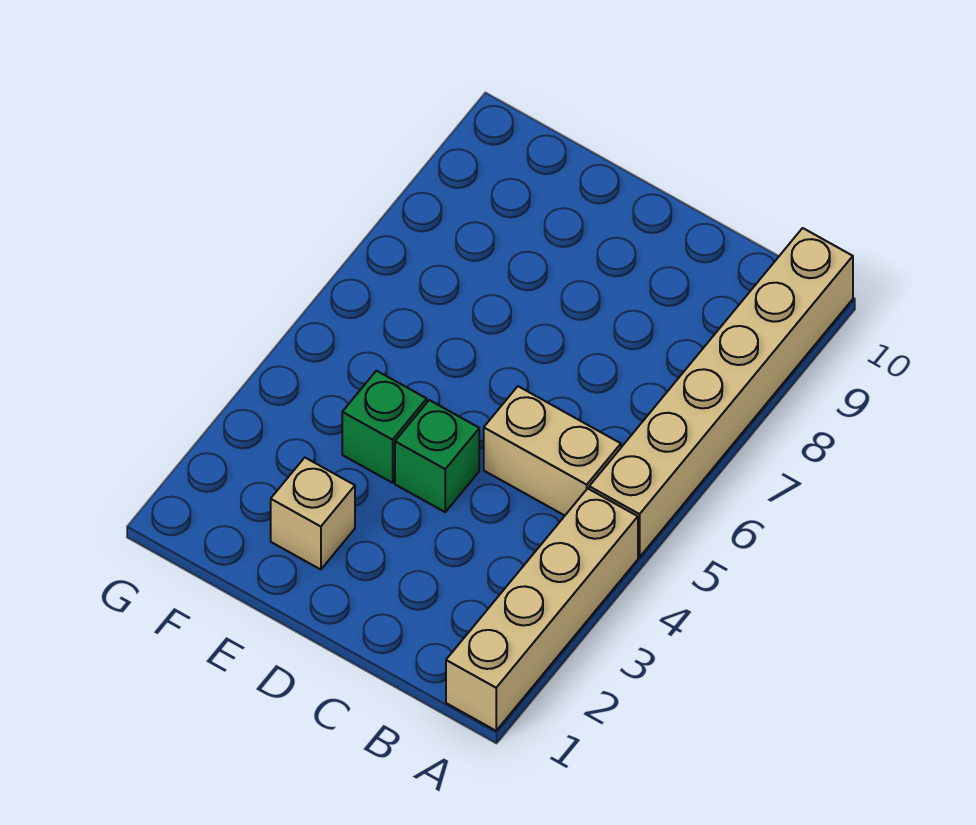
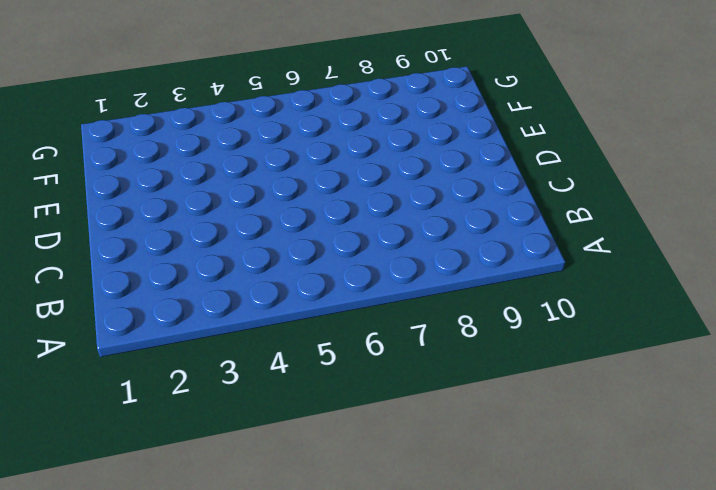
none -> tan brick A1:A4 level 1
none -> tan brick A5:A10 level 1

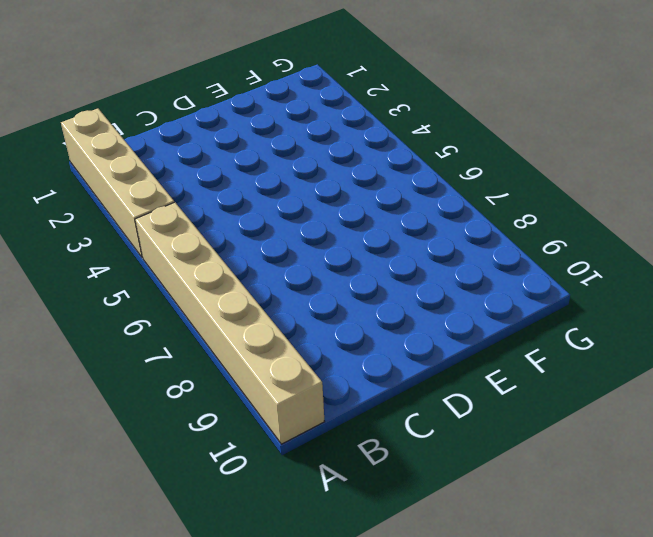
none -> tan brick B5:C5 level 1
none -> green brick D4 level 1

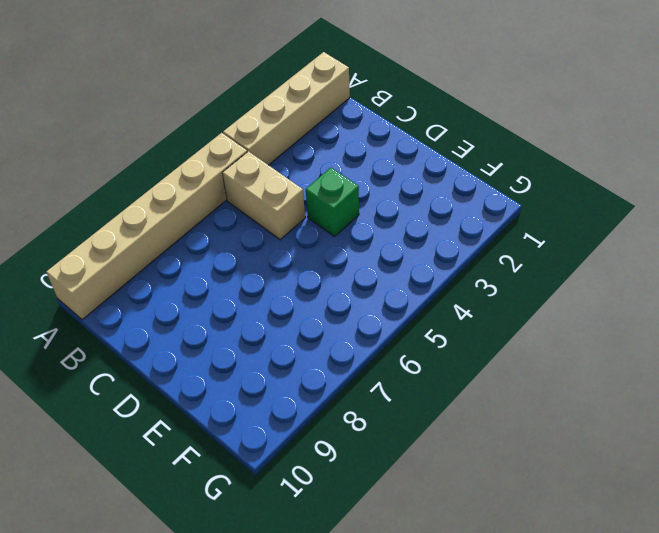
none -> tan brick E2 level 1
none -> green brick E4 level 1

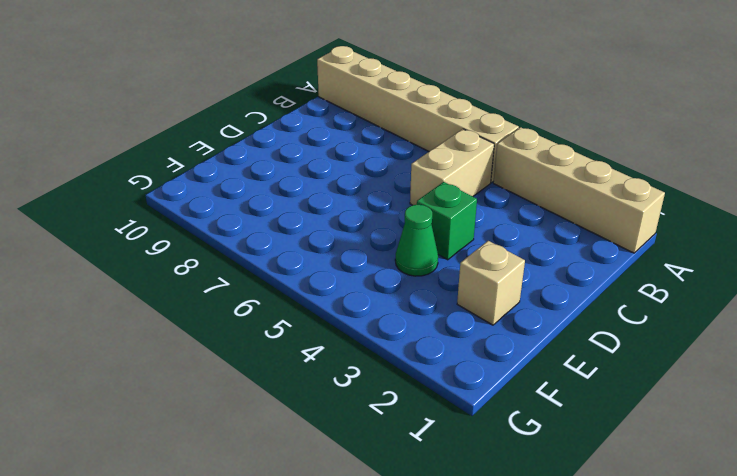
green cone E4 level 1 -> green brick E4 level 1

